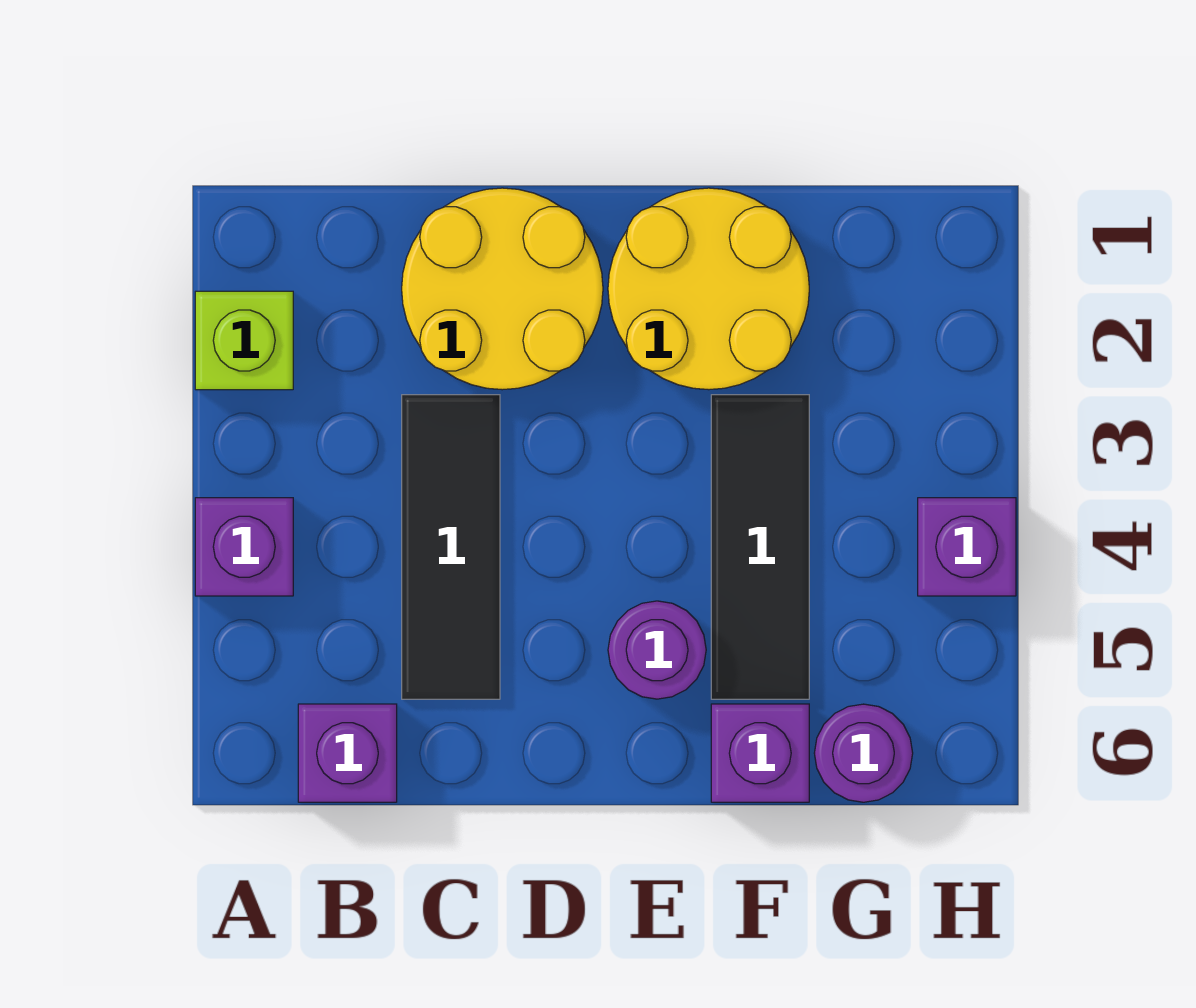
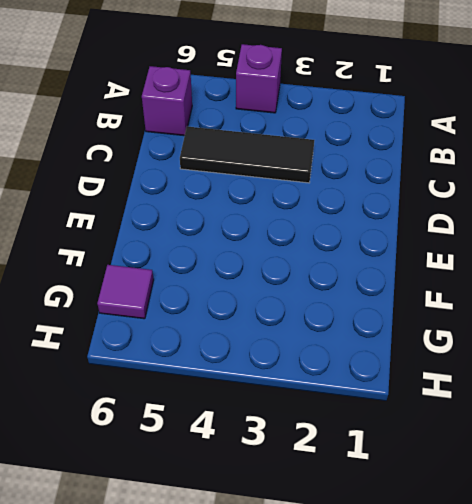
purple tile G6 level 1 -> purple round brick G6 level 1
none -> lime brick A2 level 1
none -> yellow round brick C1:D2 level 1

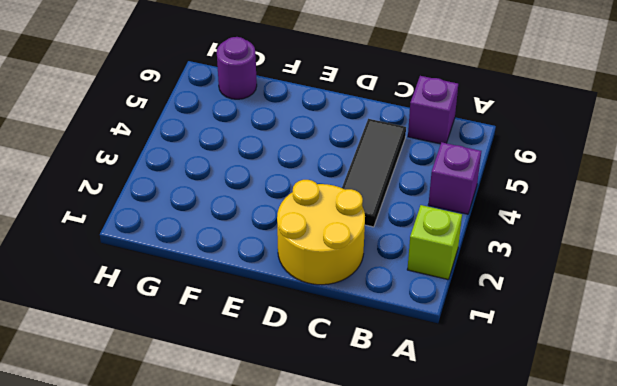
none -> yellow round brick E1:F2 level 1
none -> purple round brick E5 level 1

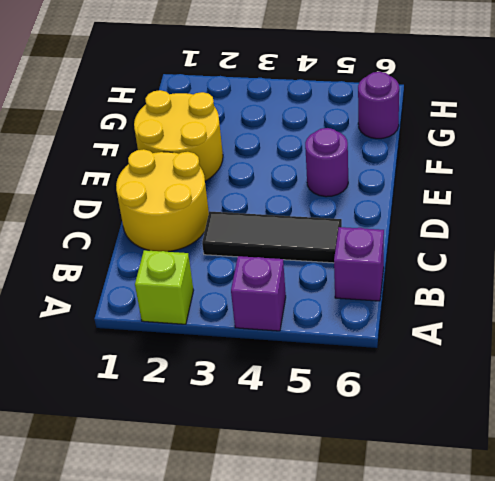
none -> black tile F3:F5 level 1
none -> purple brick F6 level 1

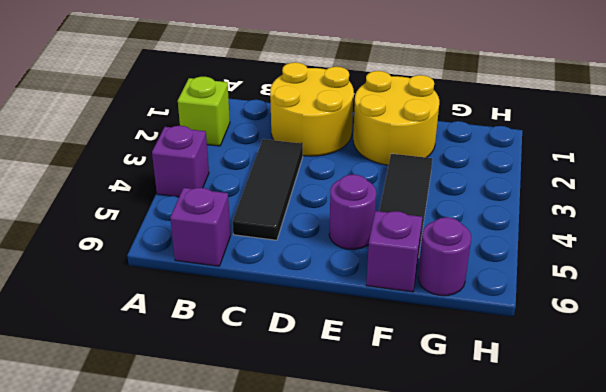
none -> purple brick H4 level 1

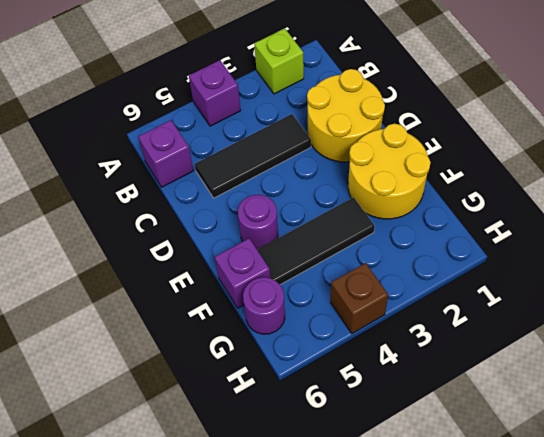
brown brick H4 level 1 -> purple brick H4 level 1

